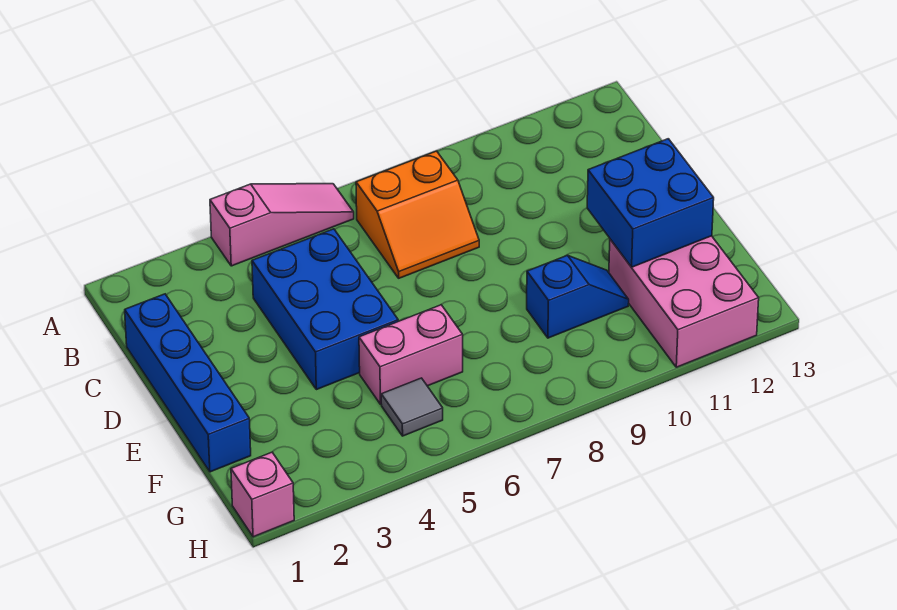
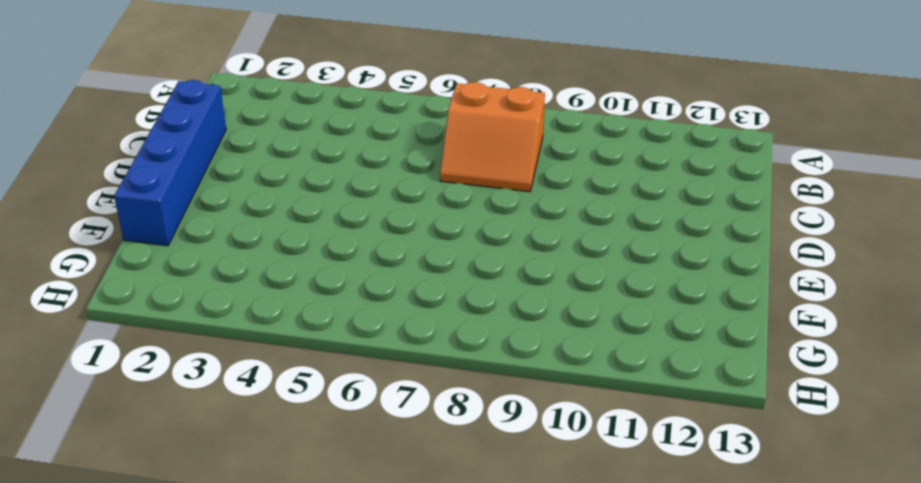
none -> pink slope A4:A6 level 1 top 4
none -> blue brick C4:E5 level 1

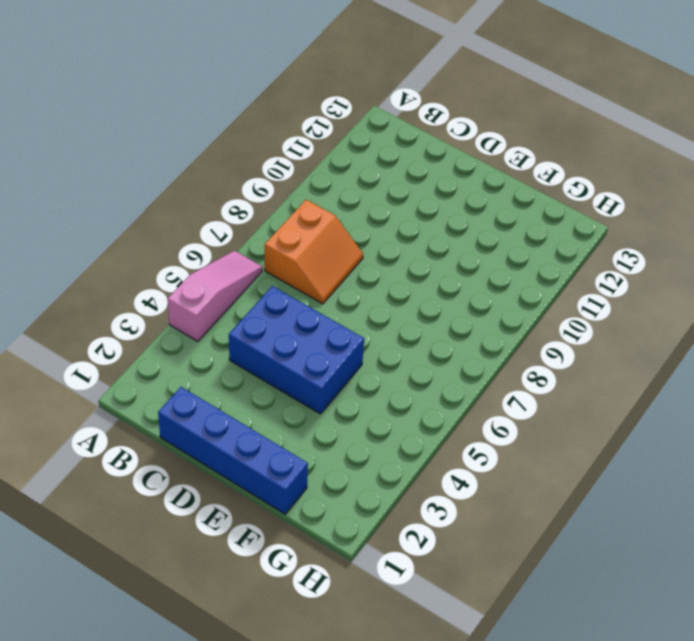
none -> pink brick F5:F6 level 1
none -> blue slope F9:F10 level 1 top 9

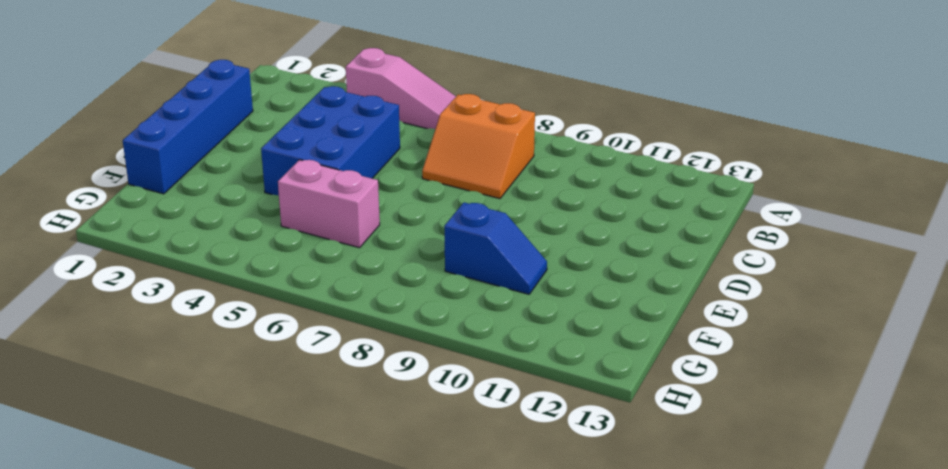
none -> pink brick F11:H12 level 1
none -> grey tile G5 level 1

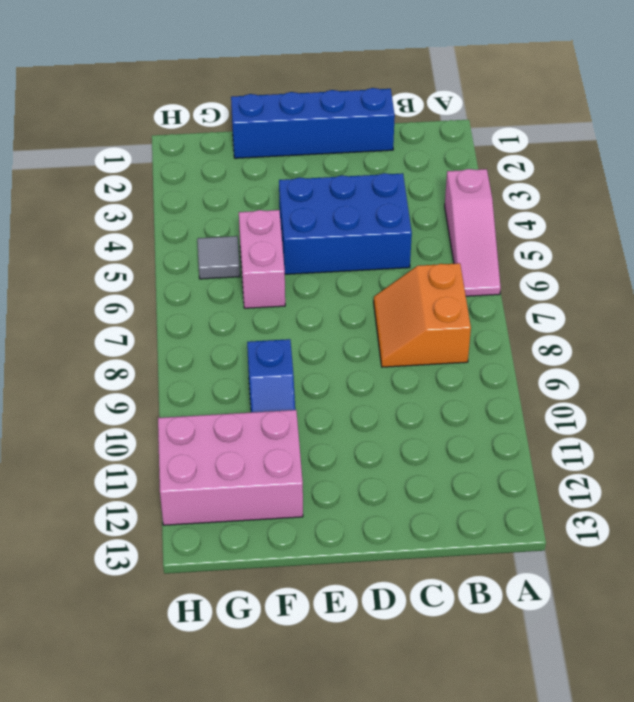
none -> pink brick H1 level 1
none -> blue brick E11:F12 level 2

